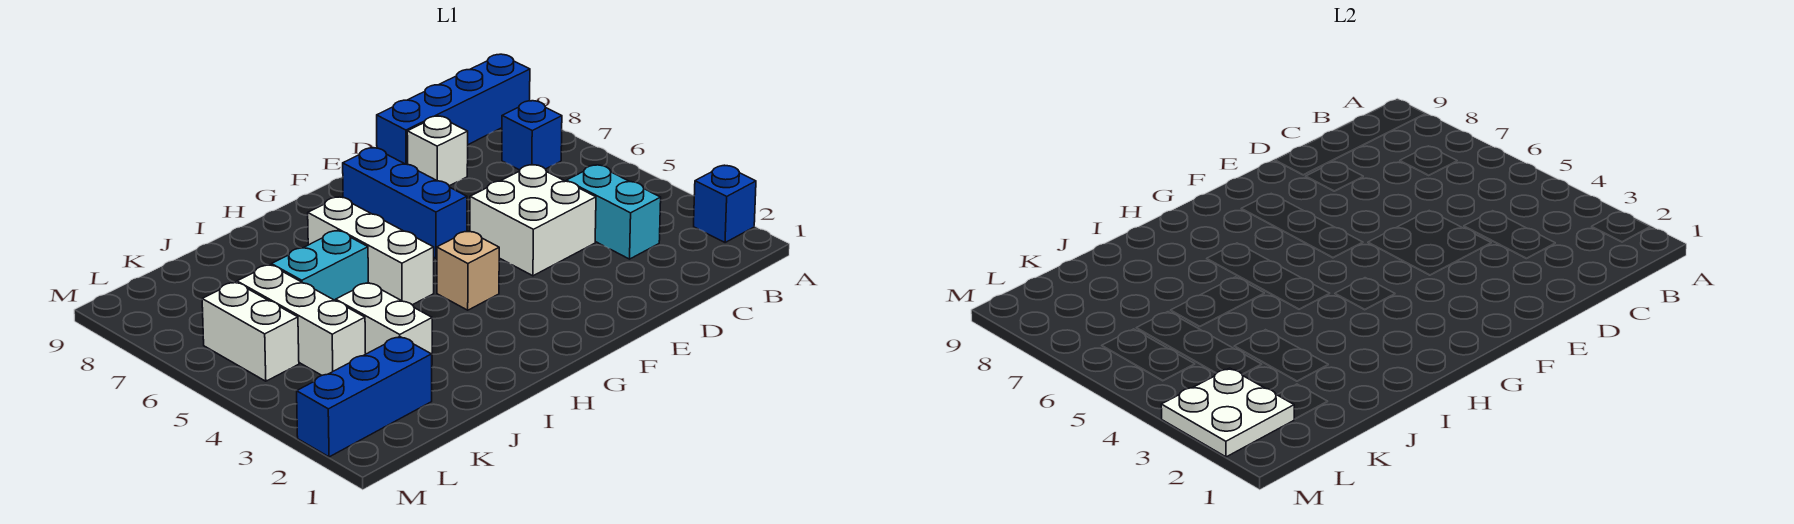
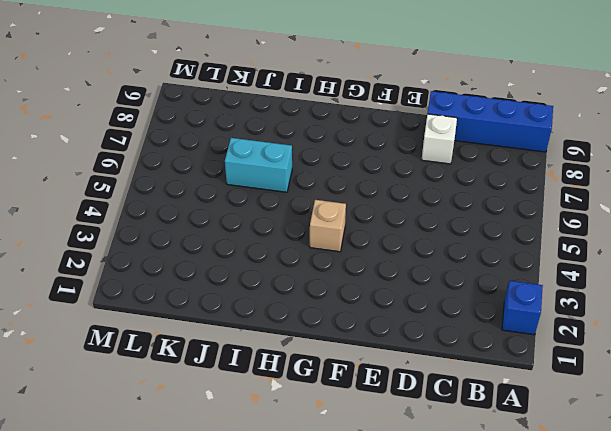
none -> blue brick B7 level 1
none -> cyan brick C3:C4 level 1
none -> white brick D4:E5 level 1

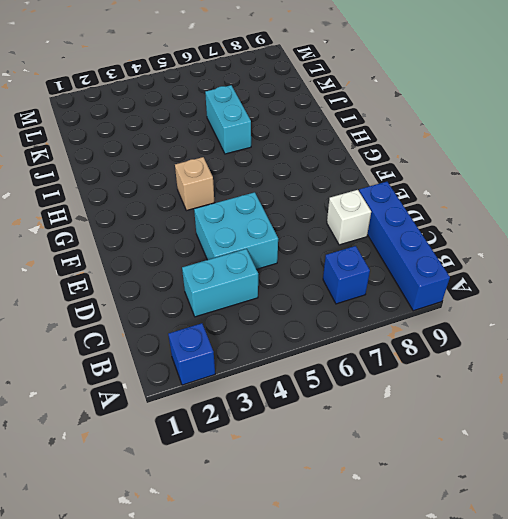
cyan brick D4:E5 level 1 -> white brick D4:E5 level 1
none -> blue brick F6:F8 level 1
none -> white brick H5:H7 level 1
none -> white brick J3:J4 level 1

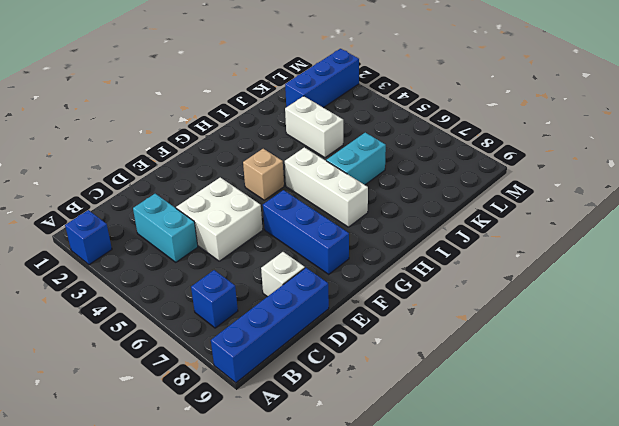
none -> white brick K4:K6 level 1
none -> white brick L5:L6 level 1
none -> white plate L2:M3 level 2

